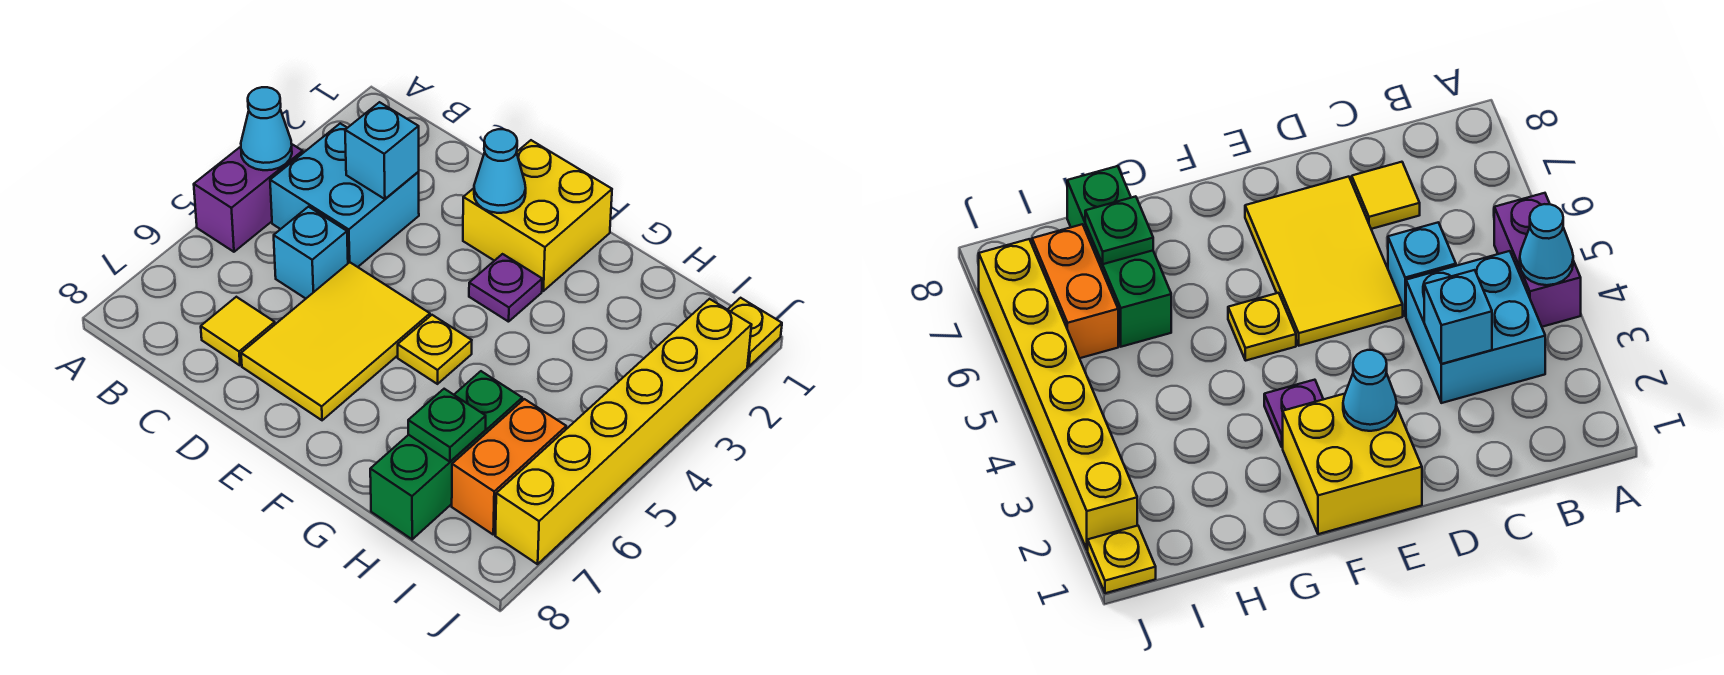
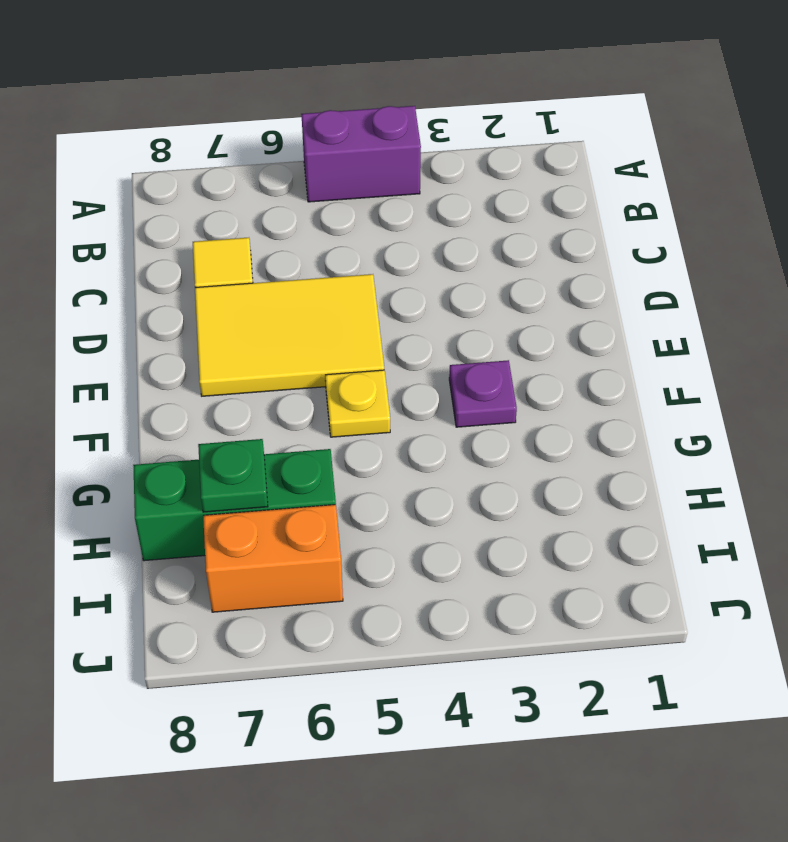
none -> cyan brick B3:C4 level 1
none -> cyan brick C5 level 1
none -> yellow brick E1:F2 level 1

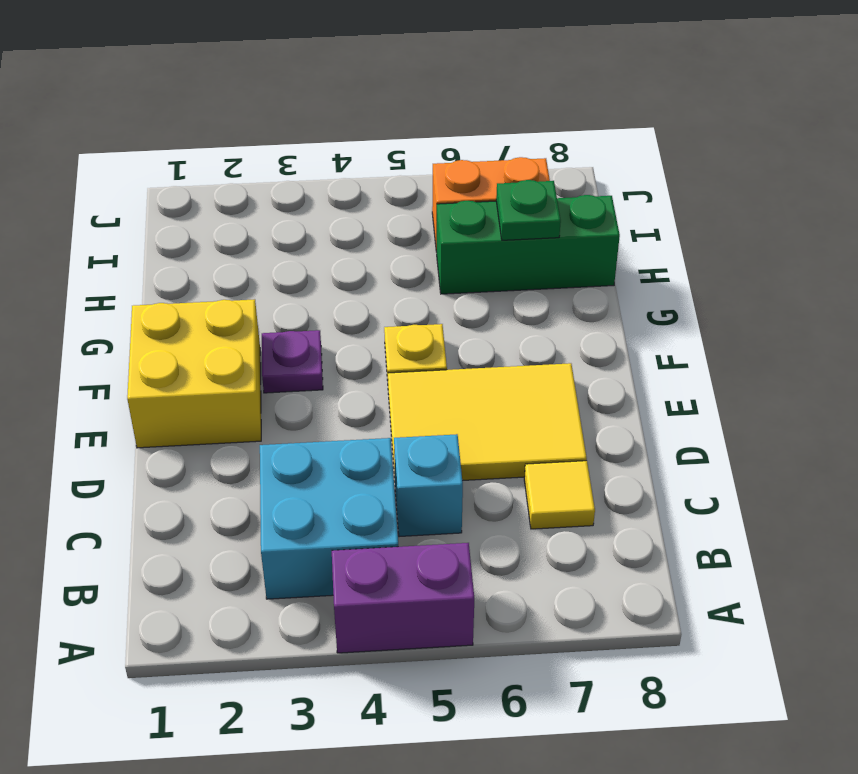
none -> yellow plate J1 level 1
none -> yellow brick J2:J7 level 1
none -> cyan cone A4 level 2

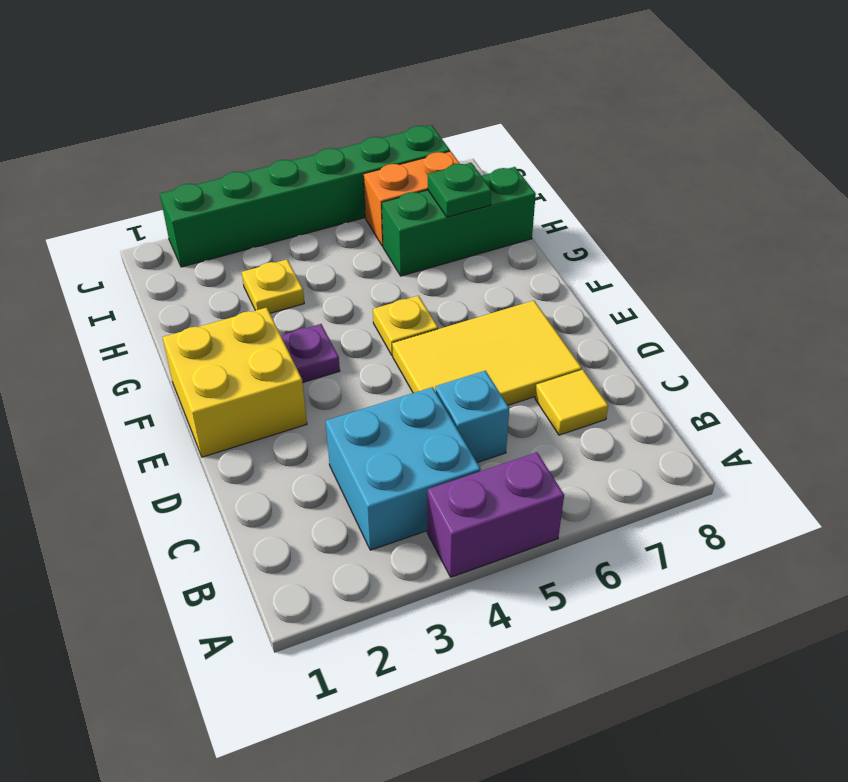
yellow plate H3 level 1 -> yellow plate J1 level 1
green brick J2:J7 level 1 -> yellow brick J2:J7 level 1
none -> cyan cone A4 level 2
none -> cyan brick C3 level 2
none -> cyan cone E2 level 2

